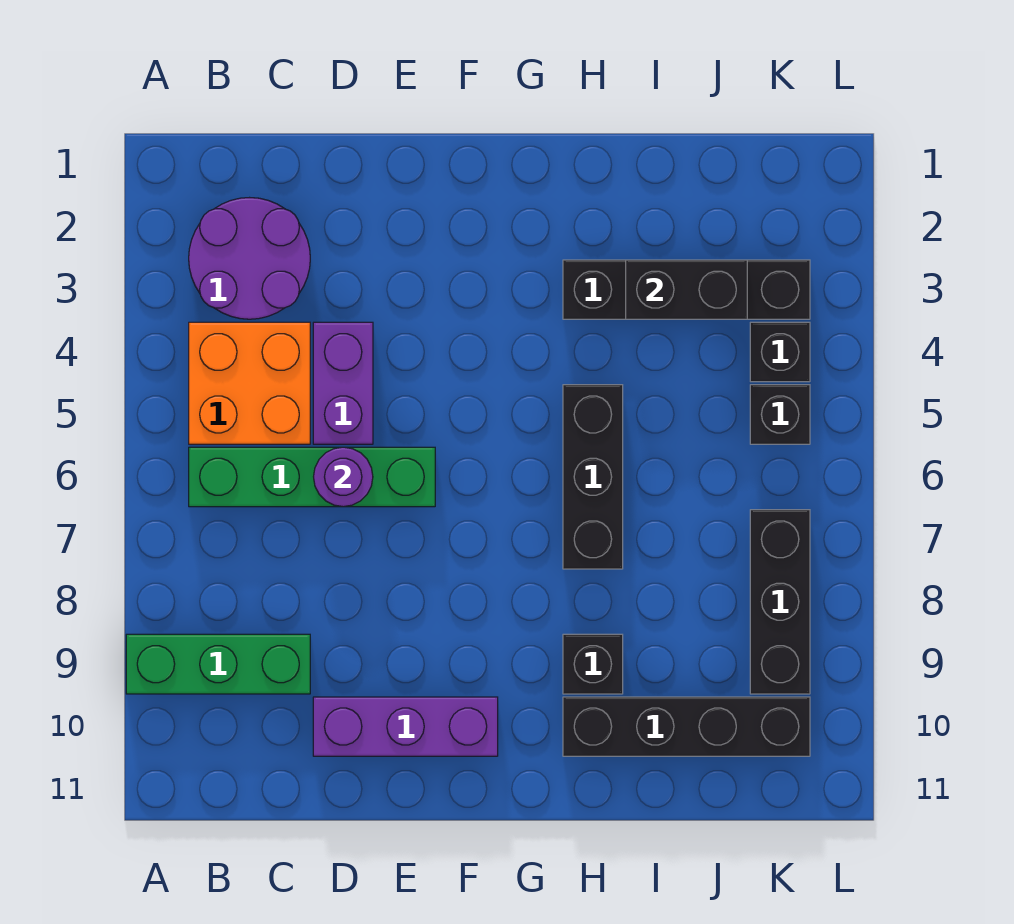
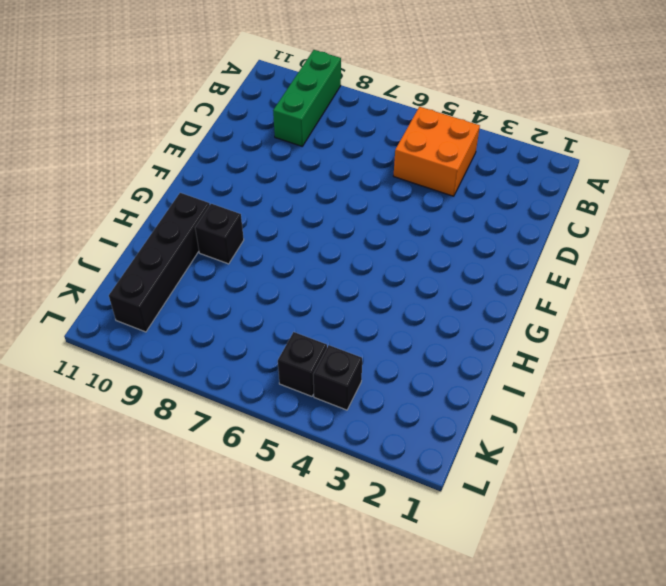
none -> purple round brick B2:C3 level 1
none -> green brick B6:E6 level 1
none -> purple brick D4:D5 level 1

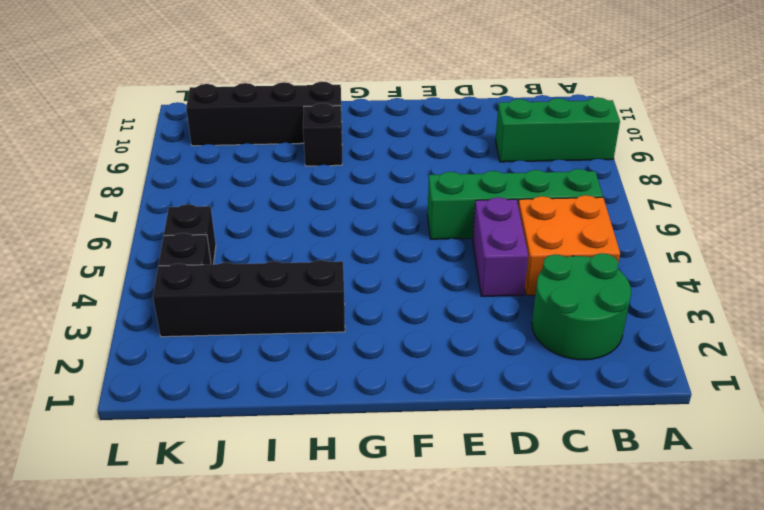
green round brick B2:C3 level 1 -> purple round brick B2:C3 level 1
none -> purple brick D10:F10 level 1
none -> black brick H5:H7 level 1
none -> black brick K7:K9 level 1

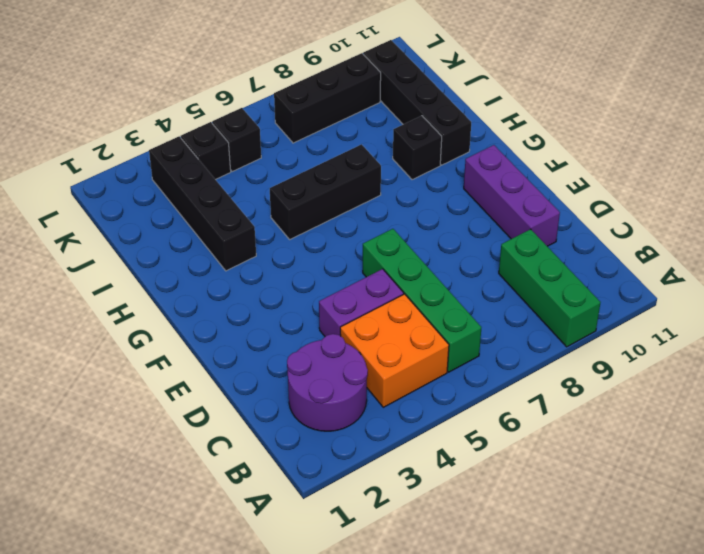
none -> purple round brick D6 level 2
none -> black brick I3:J3 level 2

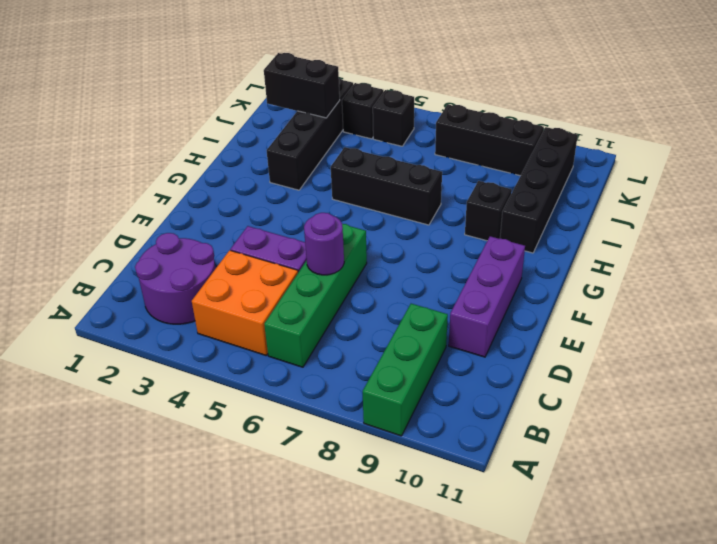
black brick J2:J3 level 2 -> black brick I3:J3 level 2

